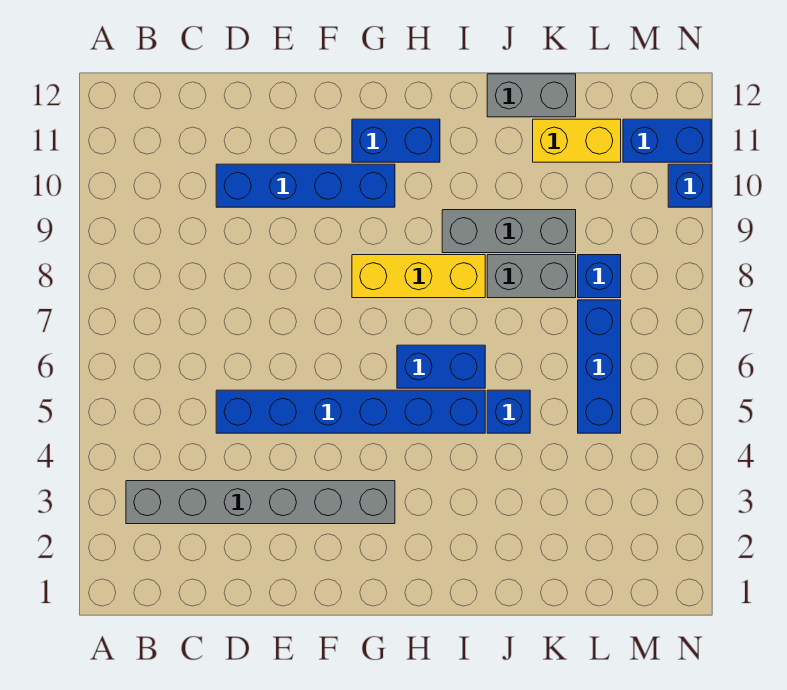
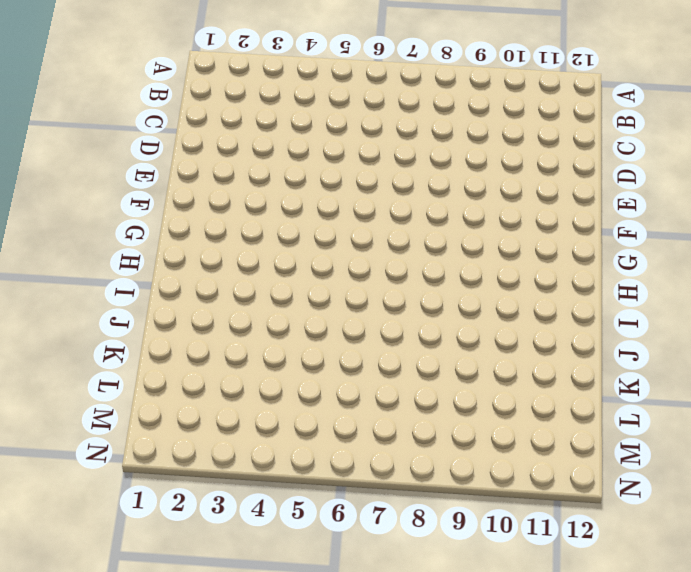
none -> grey brick B3:G3 level 1
none -> blue brick D5:I5 level 1
none -> blue brick D10:G10 level 1

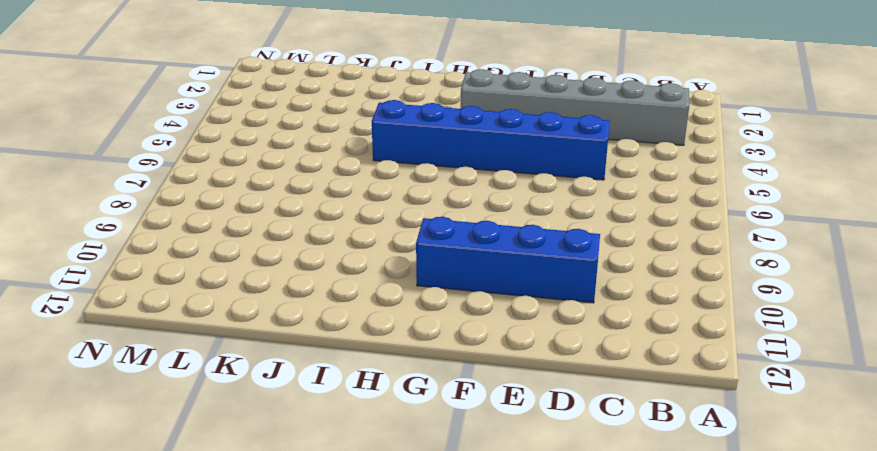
none -> yellow brick G8:I8 level 1
none -> blue brick G11:H11 level 1
none -> blue brick H6:I6 level 1

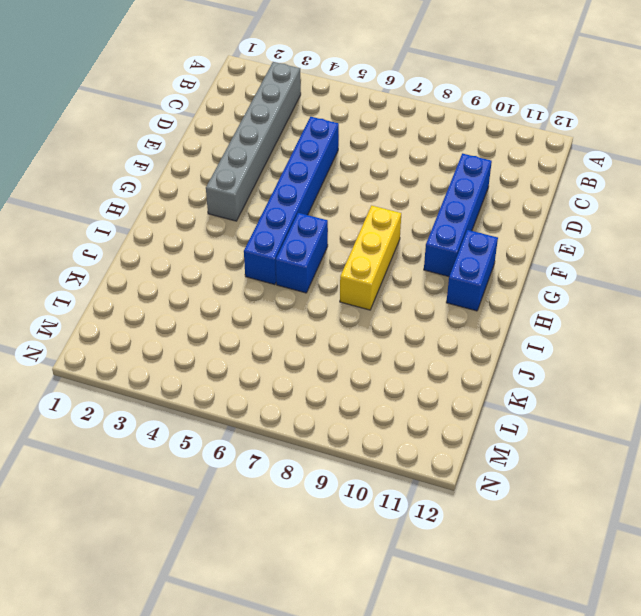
none -> grey brick I9:K9 level 1
none -> blue brick J5 level 1
none -> grey brick J8:K8 level 1

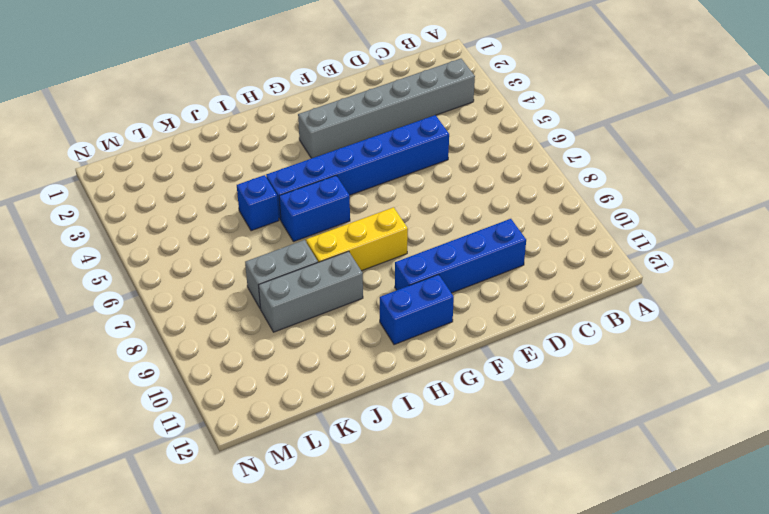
none -> grey brick J12:K12 level 1
none -> yellow brick K11:L11 level 1
none -> blue brick L5:L7 level 1

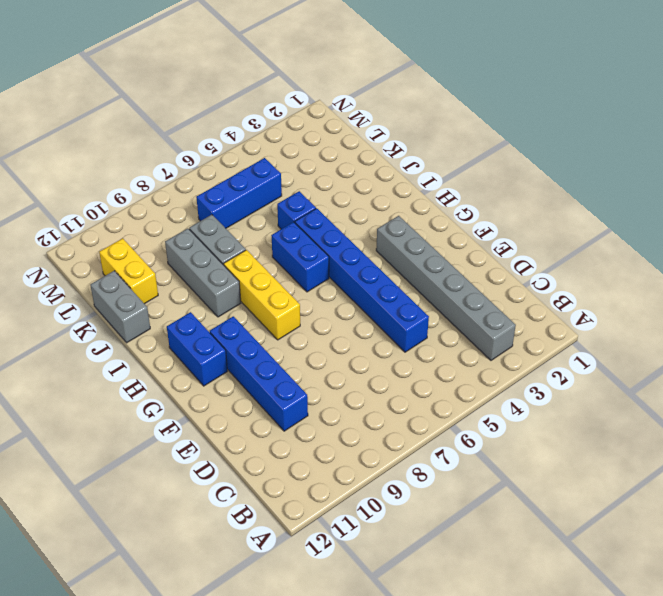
none -> blue brick L8 level 1
none -> blue brick M11:N11 level 1
none -> blue brick N10 level 1

